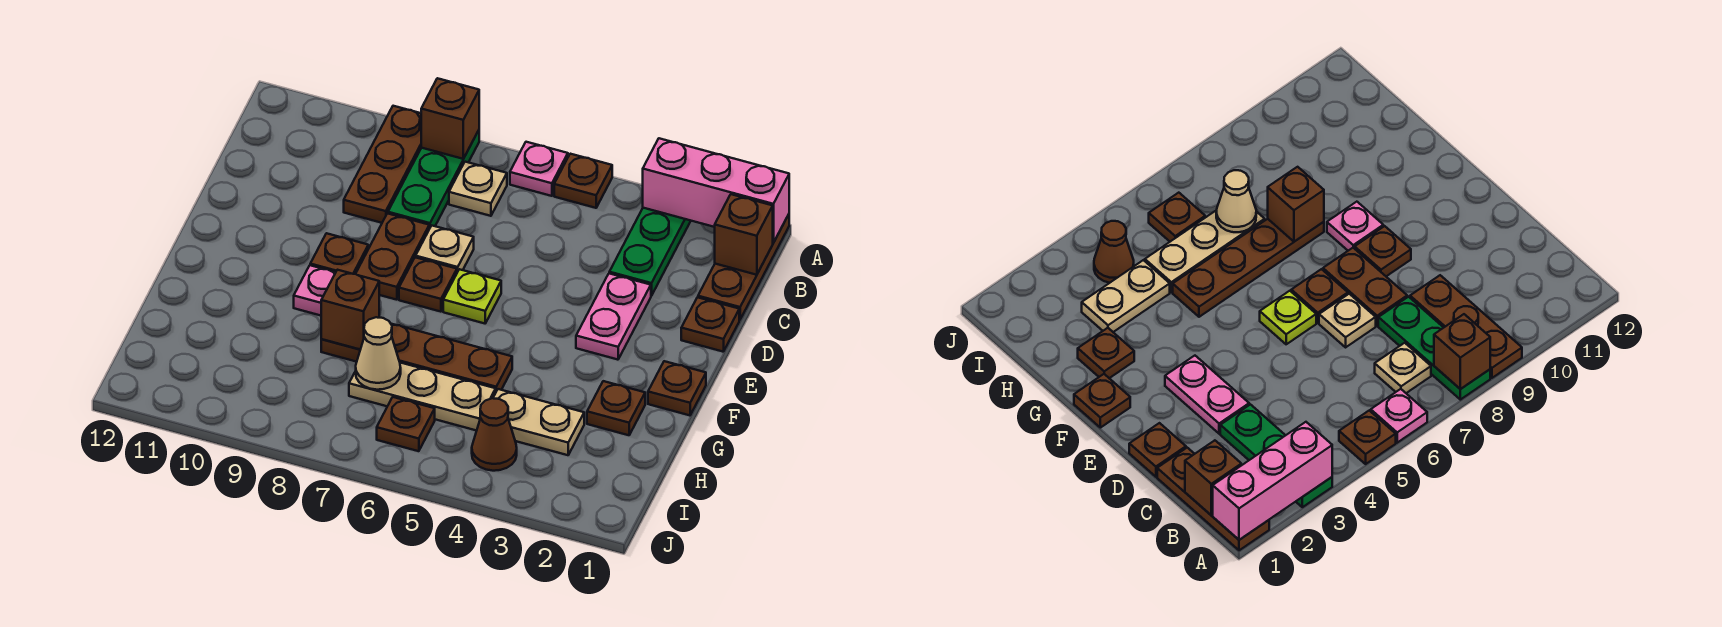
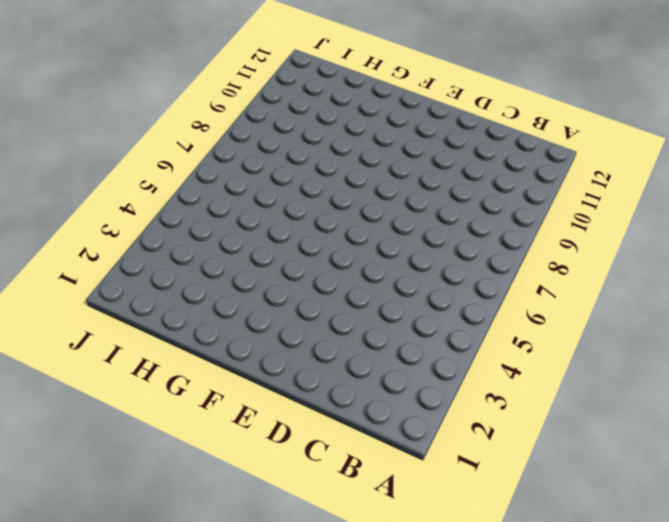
none -> brown plate A1:C1 level 1
none -> green plate A3:C3 level 1
none -> brown plate A5 level 1

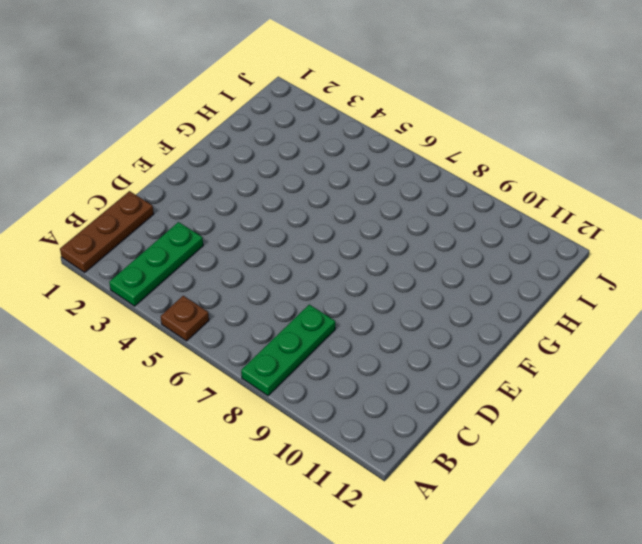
none -> pink plate A6 level 1
none -> brown plate A9:C9 level 1
none -> tan plate B7 level 1

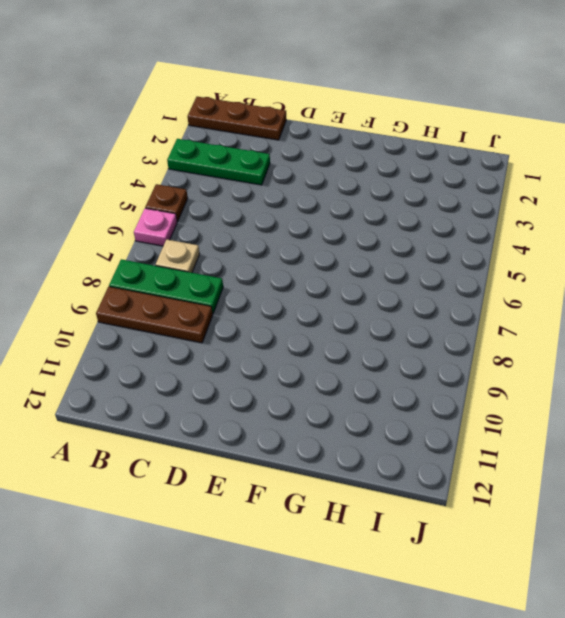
none -> brown plate D1 level 1
none -> pink plate D3:E3 level 1
none -> tan plate D7 level 1

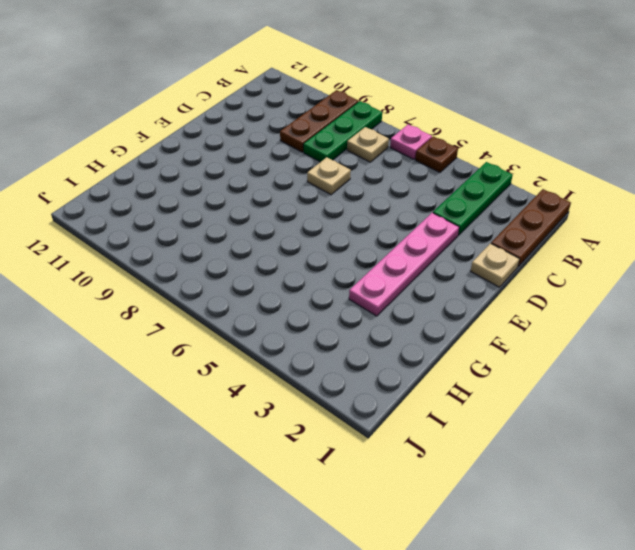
tan plate D1 level 1 -> brown plate D1 level 1
pink plate D3:G3 level 1 -> pink plate D3:E3 level 1
none -> brown plate D8:E8 level 1
none -> lime plate E6 level 1
none -> brown plate E7 level 1

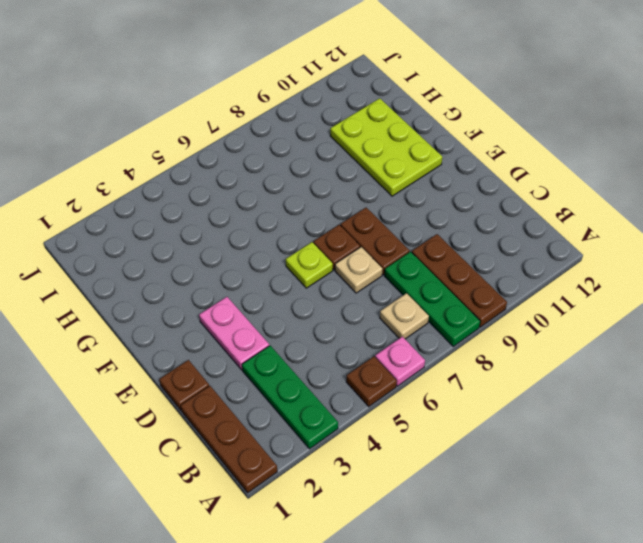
lime plate F10:H11 level 1 -> none
none -> brown plate E9 level 1
none -> brown plate F1 level 1
none -> pink plate F9 level 1

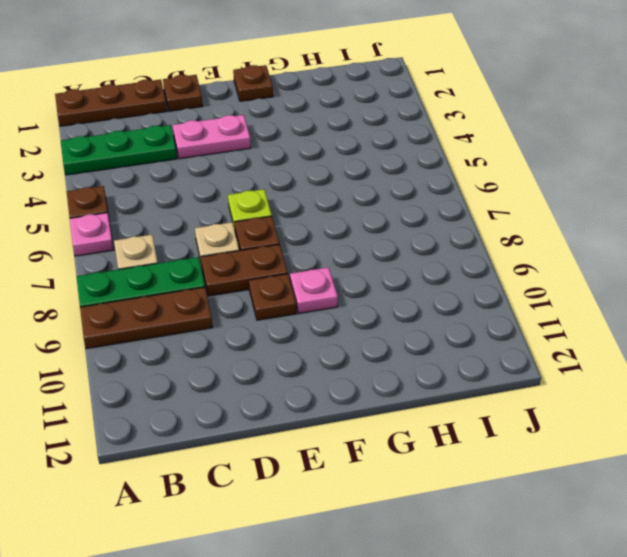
none -> brown plate G2 level 1
none -> brown plate G5:G8 level 1
none -> tan plate H3:H4 level 1

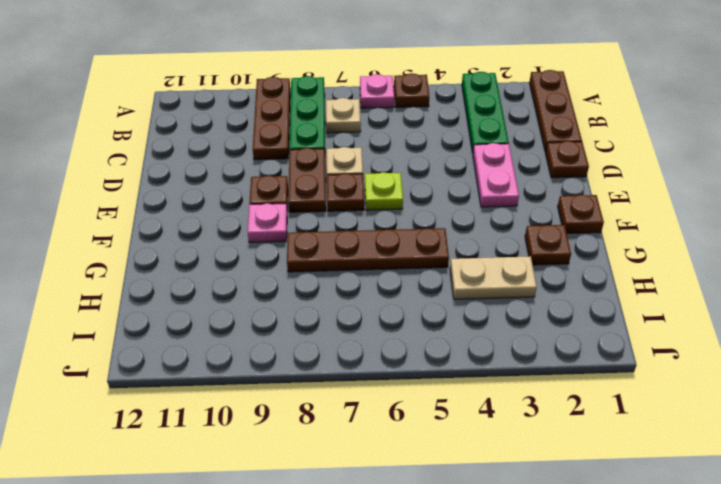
none -> tan plate H5:H7 level 1
none -> brown cone I4 level 1
none -> brown plate I6 level 1

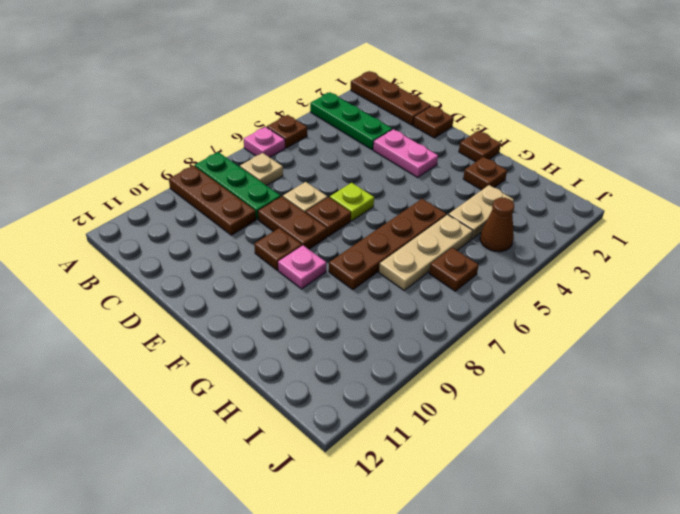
none -> pink brick A1:A3 level 2
none -> brown brick A8 level 2
none -> brown brick B1 level 2

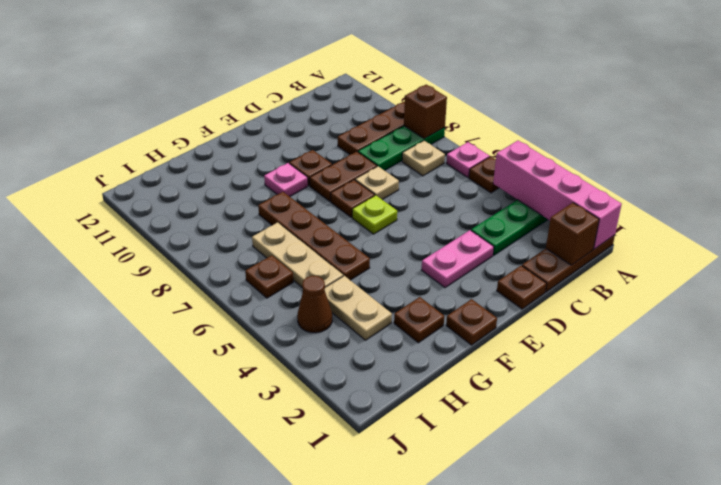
pink brick A1:A4 level 2 -> pink brick A1:A3 level 2
none -> brown brick G8 level 2
none -> tan cone H7 level 2

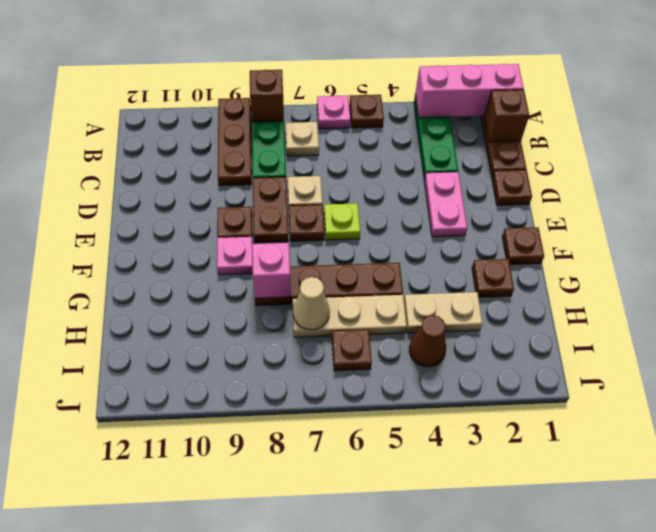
pink brick G8 level 2 -> brown brick G8 level 2

